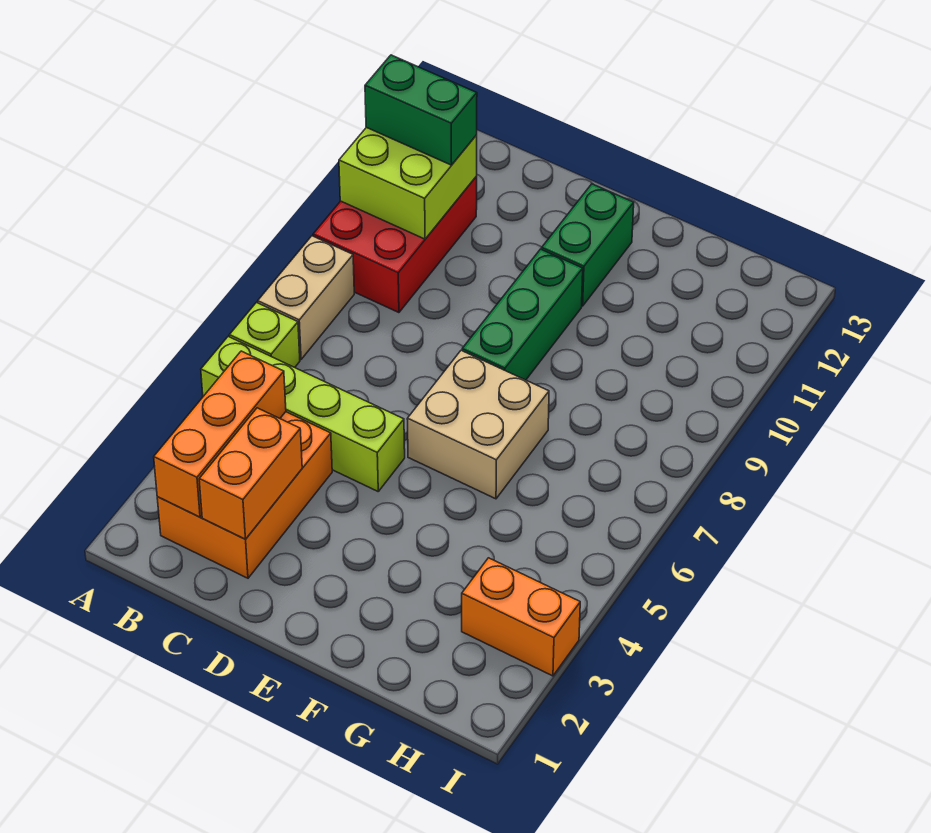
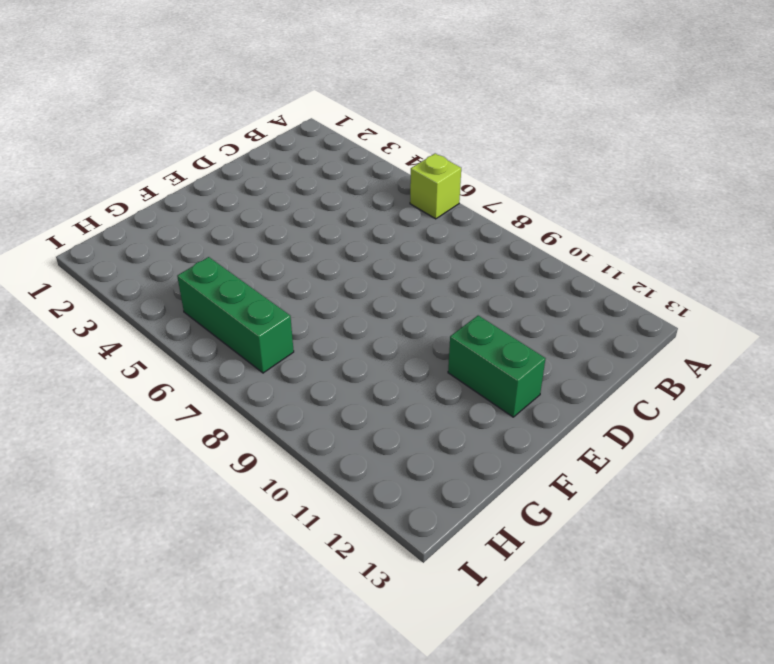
green brick H5:H7 level 1 -> green brick E8:E10 level 1
none -> lime brick A5:D5 level 1
none -> tan brick A7:A8 level 1
none -> red brick A9:B11 level 1

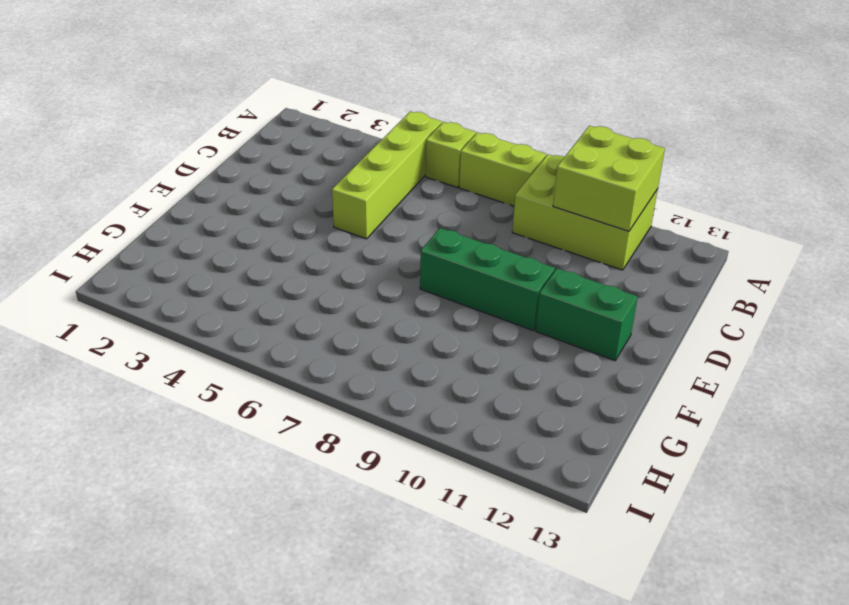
lime brick A7:A8 level 1 -> tan brick A7:A8 level 1
lime brick A9:B11 level 1 -> red brick A9:B11 level 1
none -> orange brick B2:C4 level 1
none -> tan brick E6:F7 level 1
none -> orange brick H3:I3 level 1

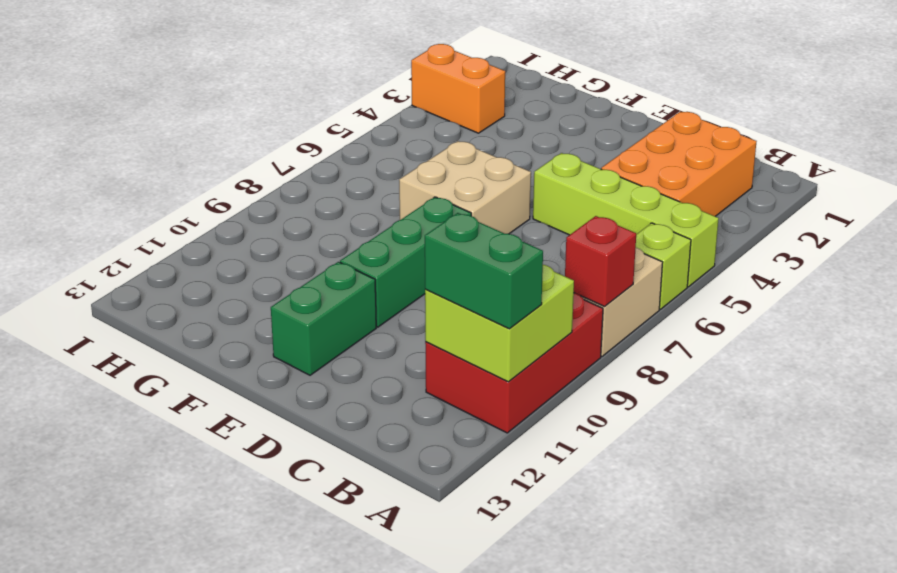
red brick A8 level 2 -> none
none -> orange brick B2:B4 level 2
none -> orange brick C2:C3 level 2

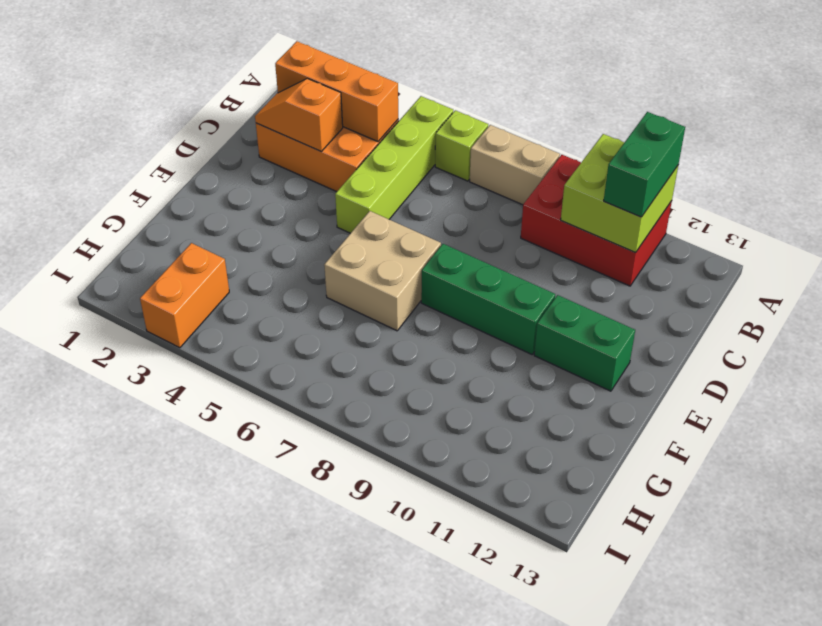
orange slope C2:C3 level 2 top 3 -> orange brick C2:C3 level 2

